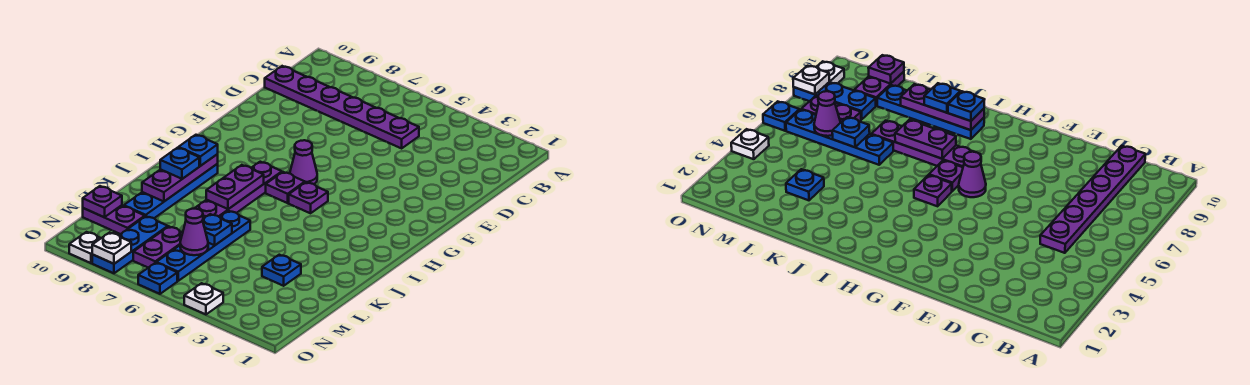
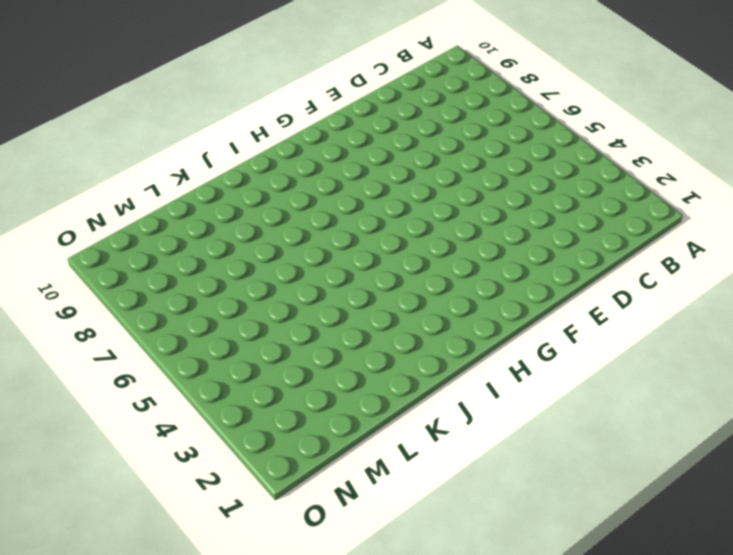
none -> purple plate C5:C10 level 1
none -> purple cone G6 level 1
none -> purple plate H5 level 1

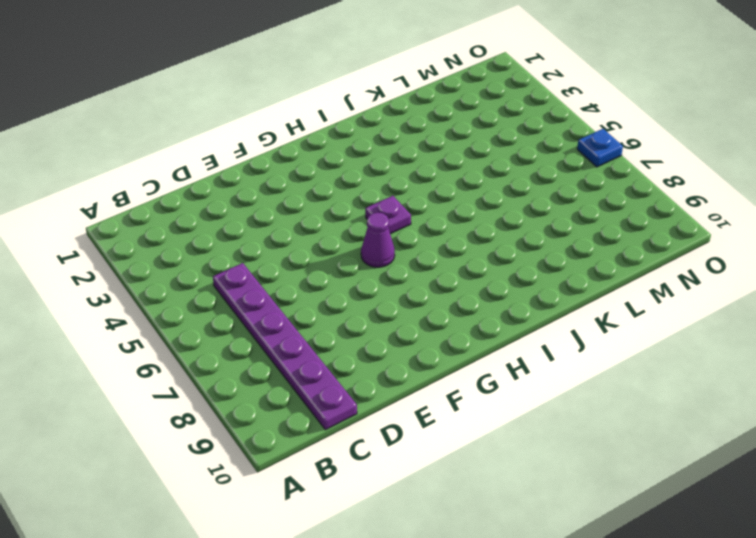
none -> purple plate H6 level 1
none -> purple plate H7:K7 level 1
none -> blue plate I9:L9 level 1

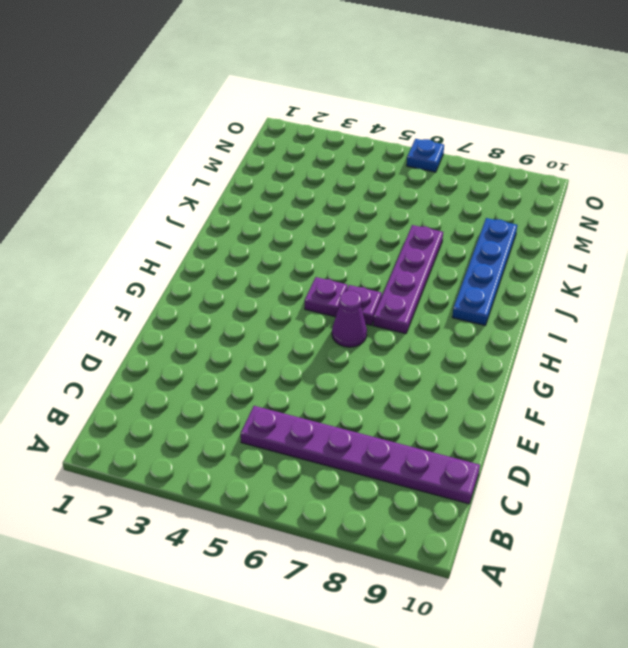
none -> blue plate K6:N6 level 1
none -> blue plate L3 level 1
none -> purple plate M7:N7 level 1

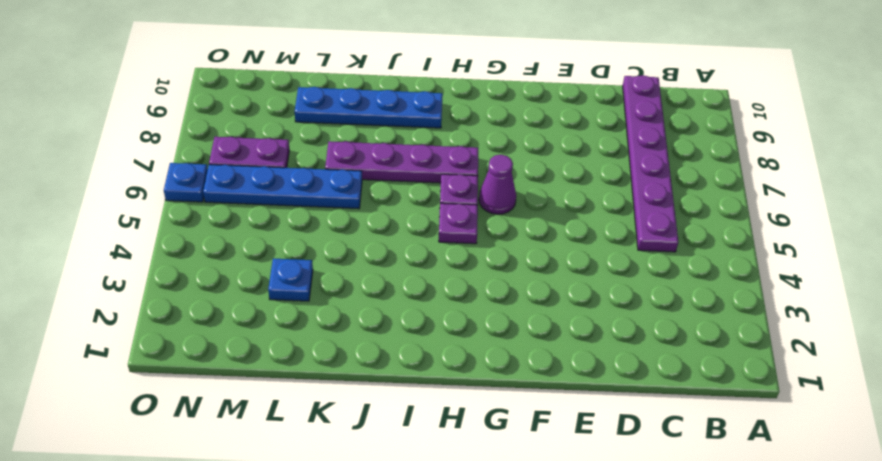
none -> blue plate M8:O8 level 1
none -> purple plate M9:M10 level 1
none -> white plate O4 level 1

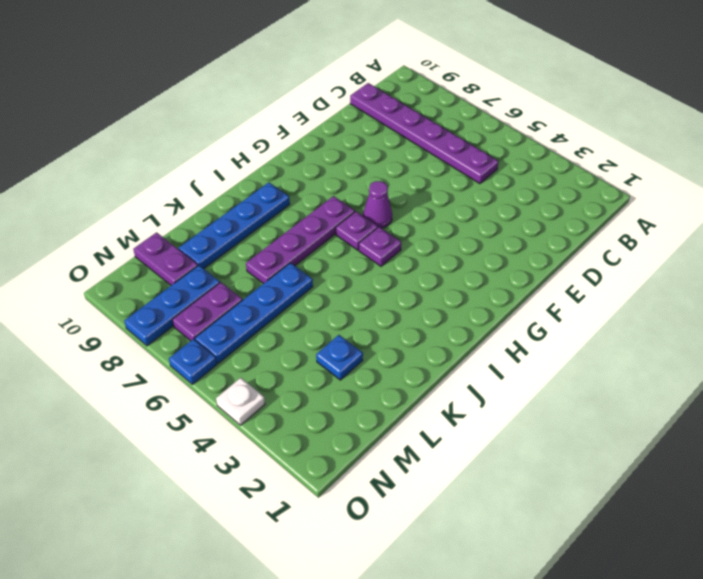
none -> white plate O9 level 1
none -> purple plate I7:J7 level 2
none -> purple plate I9:K9 level 2

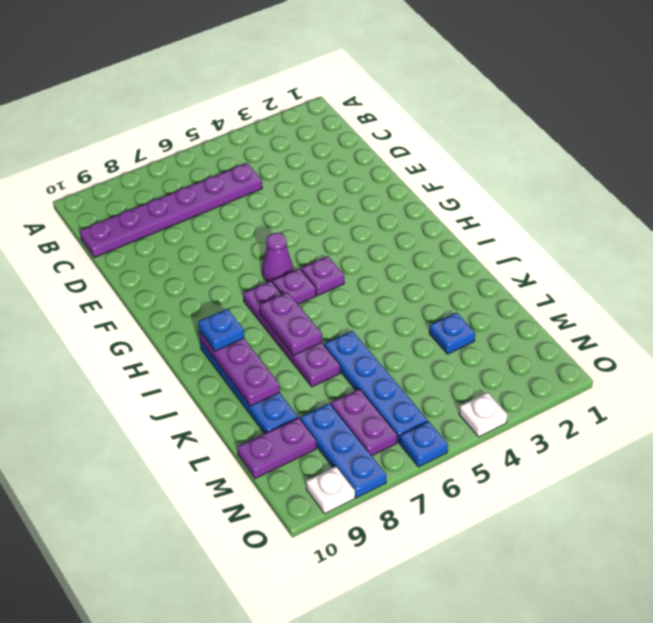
none -> blue plate L6 level 2
none -> purple cone M6 level 2
none -> purple plate M10 level 2

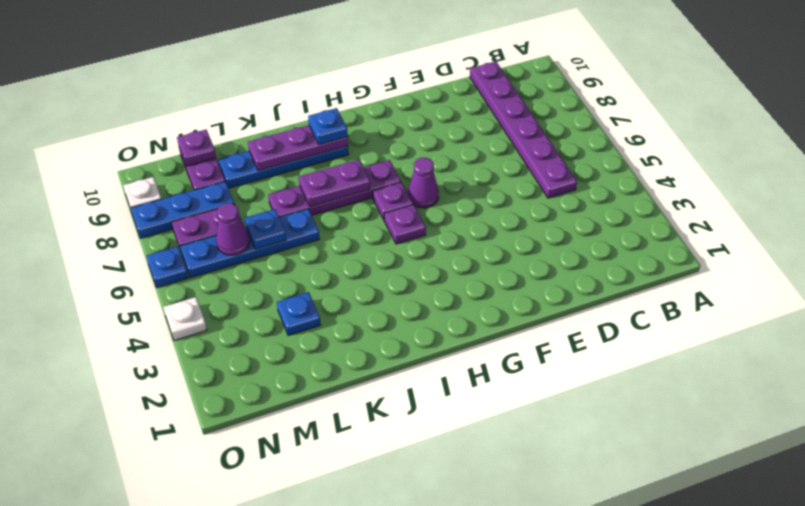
none -> white plate O8 level 2
none -> blue plate J9 level 3

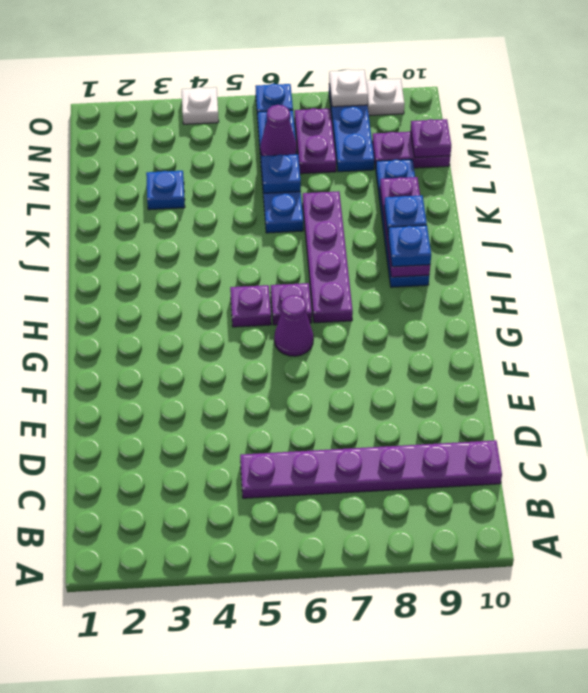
none -> purple plate I7:J7 level 2

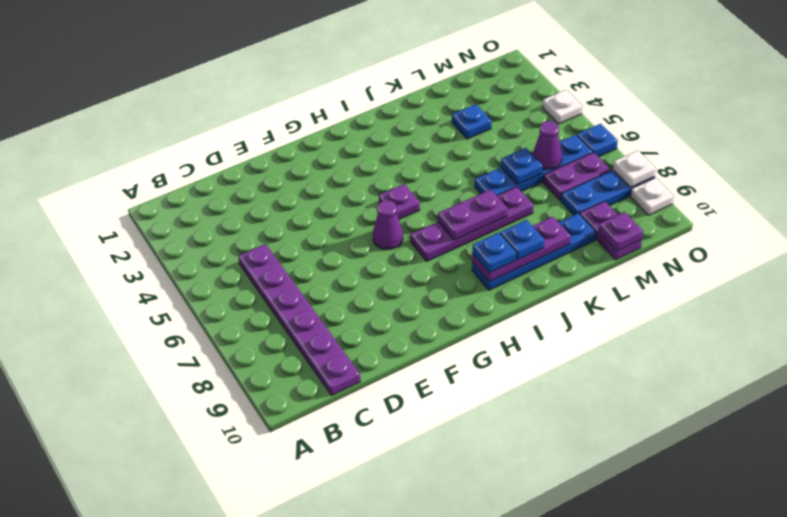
none -> purple plate H6 level 1

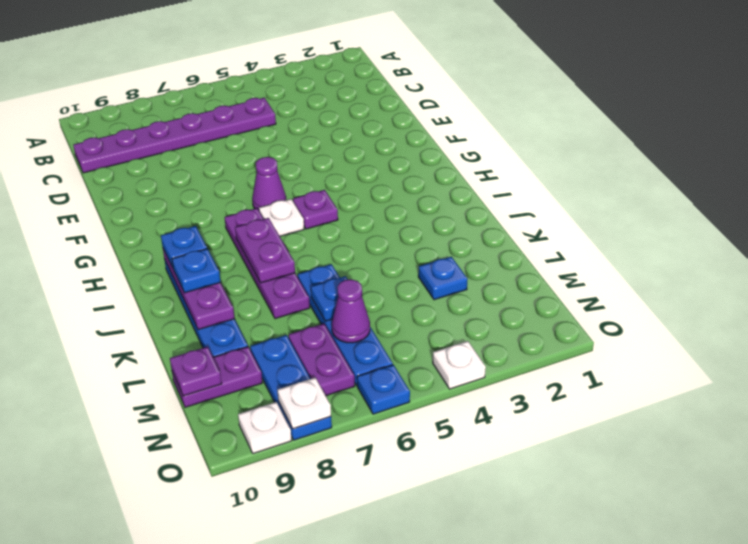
white plate H6 level 1 -> purple plate H6 level 1

